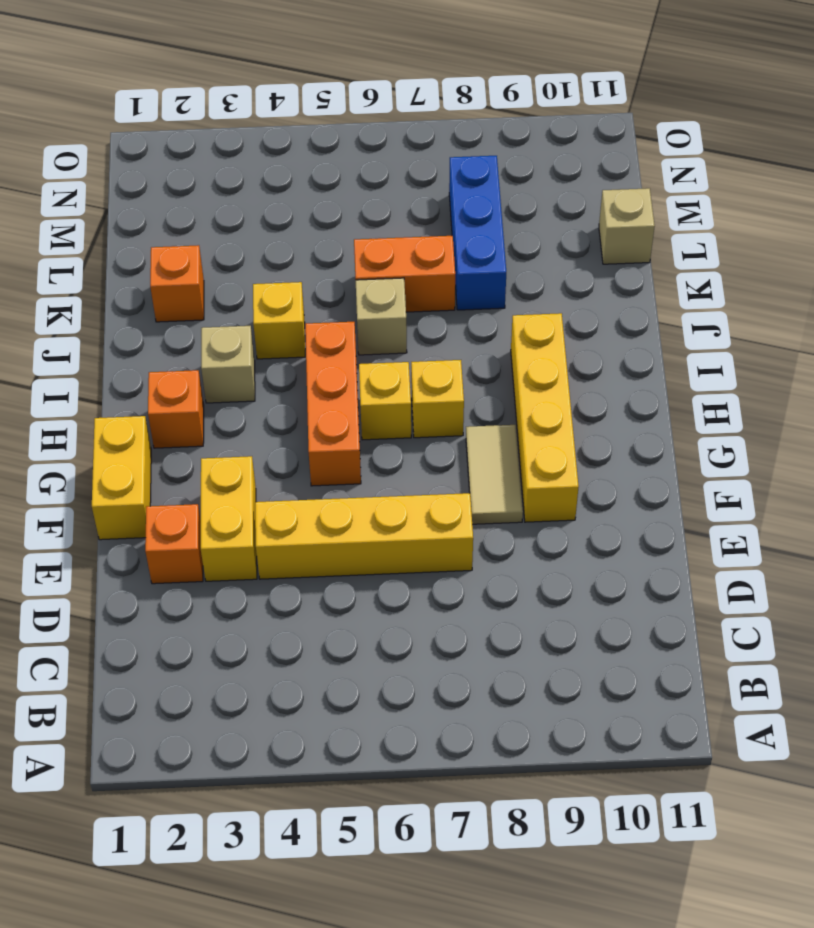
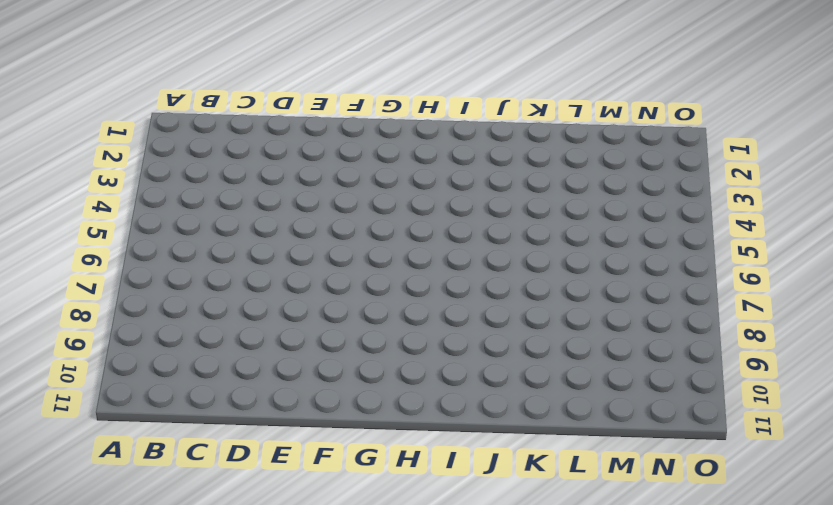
none -> orange brick E2 level 1
none -> yellow brick E3:F3 level 1
none -> yellow brick E4:E7 level 1

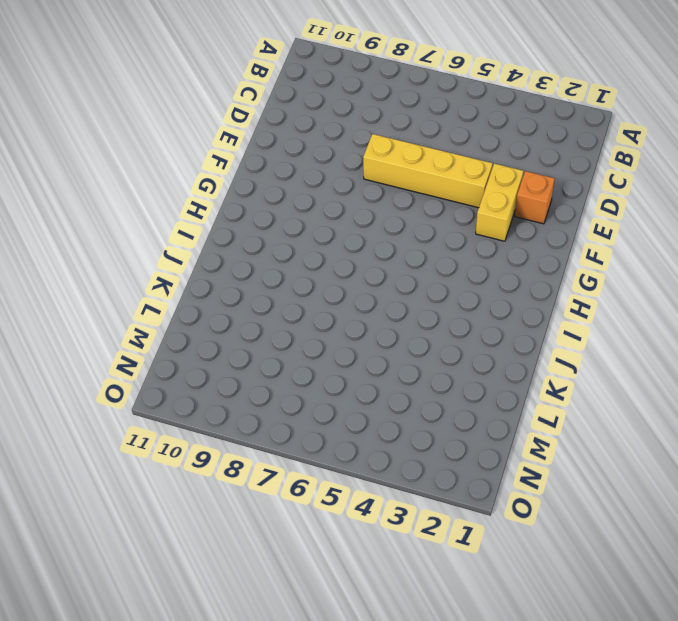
none -> yellow brick F1:G1 level 1
none -> tan tile F8:G8 level 1
none -> yellow brick F9:I9 level 1

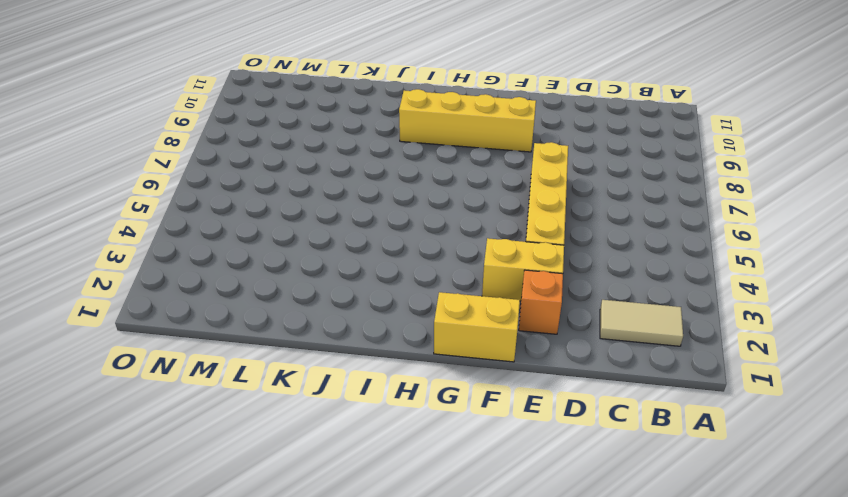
tan tile B2:C2 level 1 -> tan tile F8:G8 level 1
none -> orange brick G5:I5 level 1
none -> orange brick H2 level 1
none -> yellow brick H6 level 1

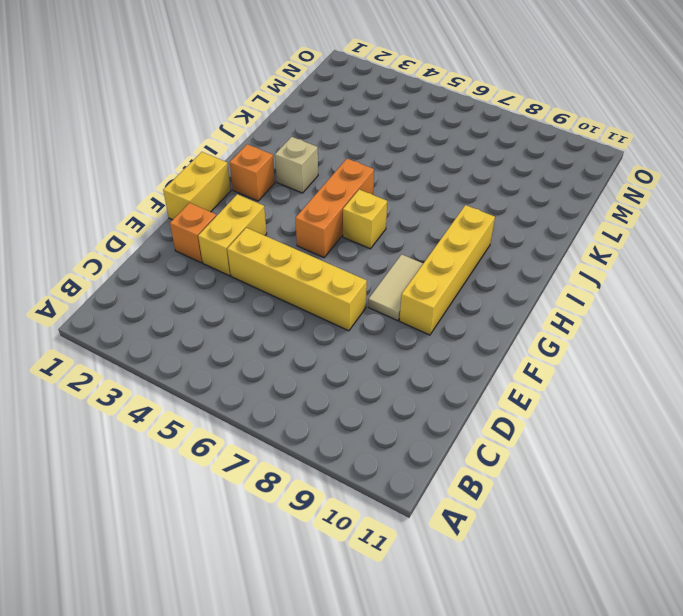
none -> yellow brick H7 level 1
none -> yellow brick J4 level 1
none -> tan brick J6 level 1

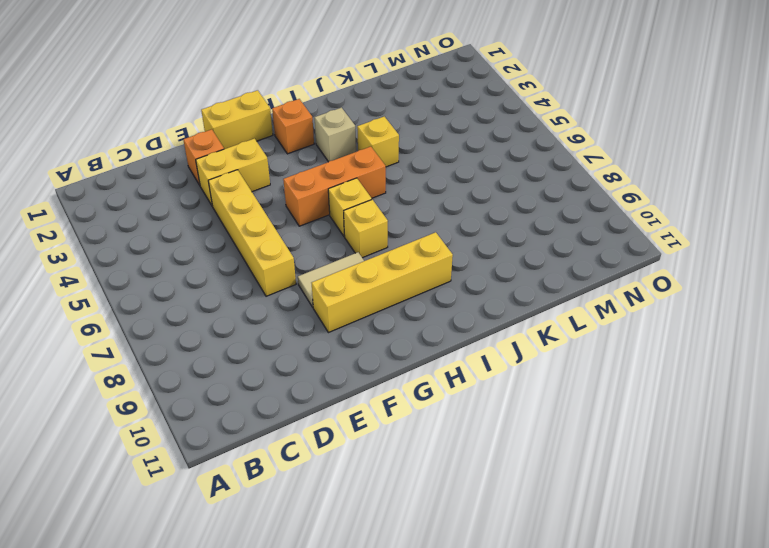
none -> tan brick J6 level 1
none -> orange brick K2 level 1
none -> orange brick K6:K7 level 1

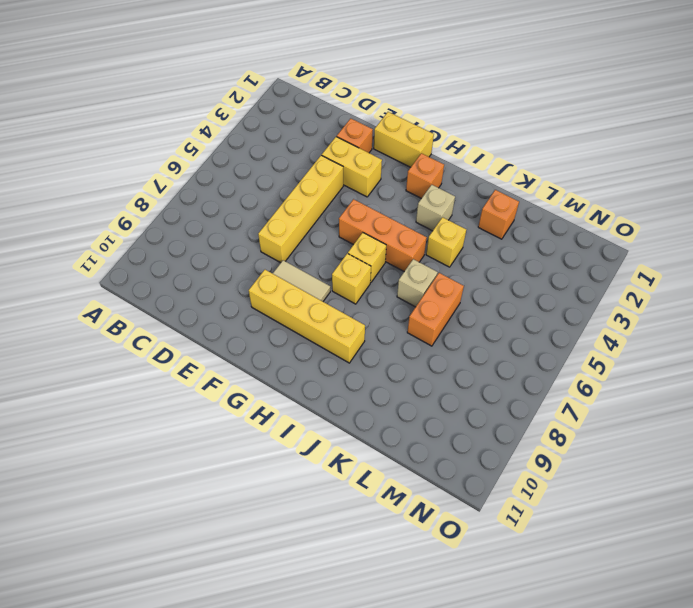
none -> blue brick K8:M8 level 1
none -> tan brick L11 level 1

